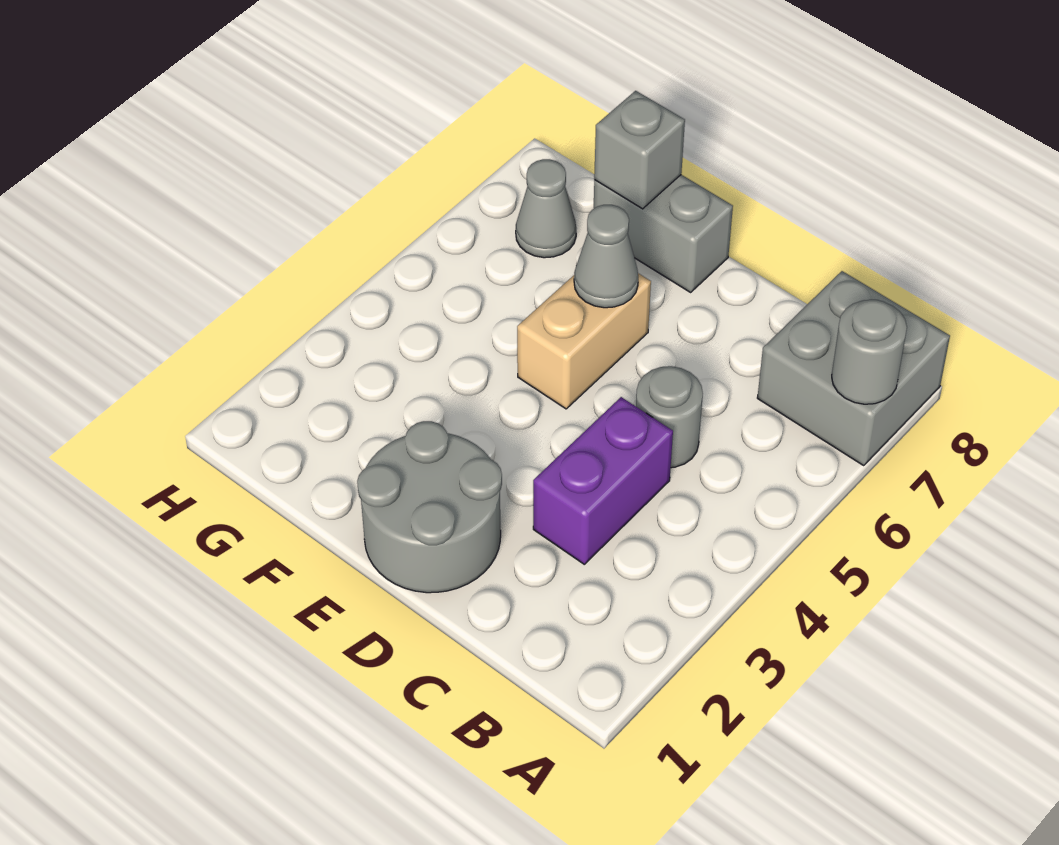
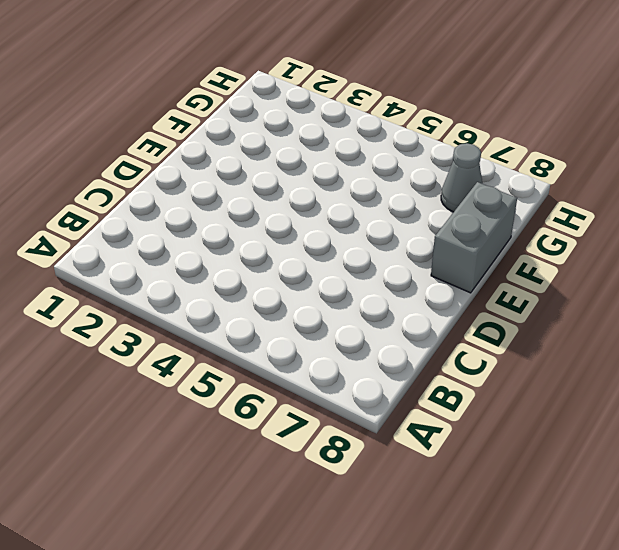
none -> grey brick A7:B8 level 1
none -> purple brick C3:C4 level 1

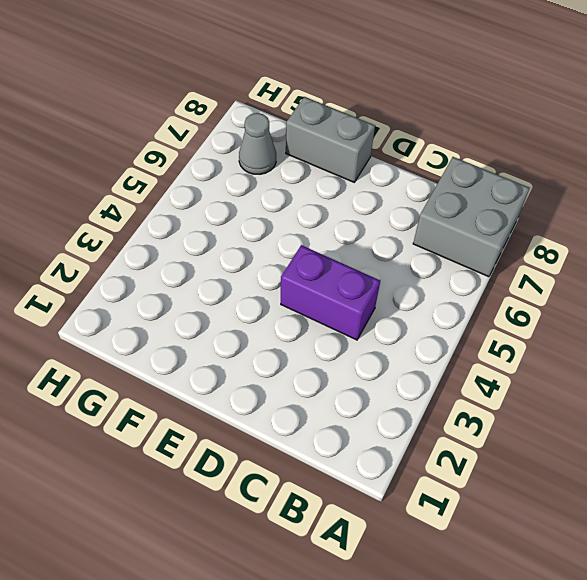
purple brick C4:D4 level 1 -> purple brick C3:C4 level 1
none -> grey round brick C5 level 1
none -> grey round brick D1:E2 level 1

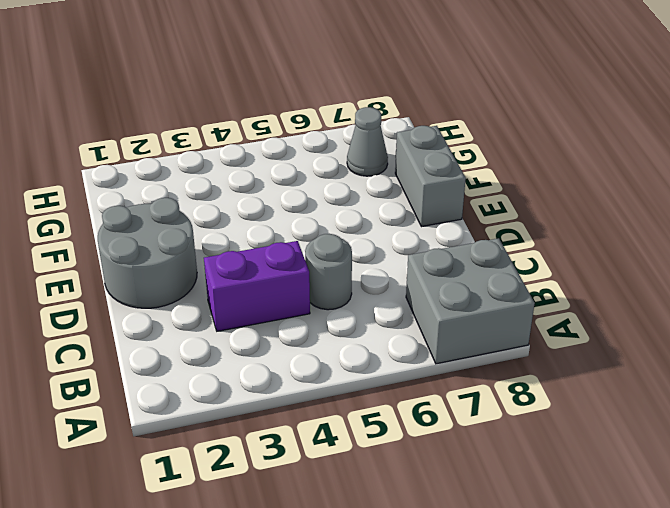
none -> tan brick E5:E6 level 1
none -> grey round brick A7 level 2

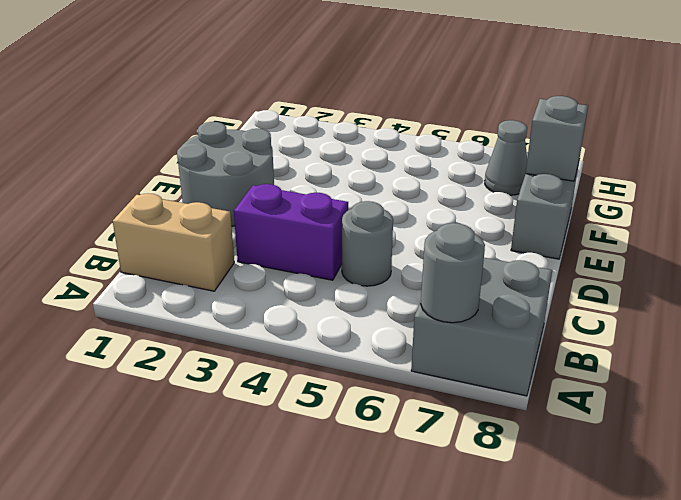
tan brick B1:B2 level 1 -> tan brick E5:E6 level 1
none -> grey cone E6 level 2

